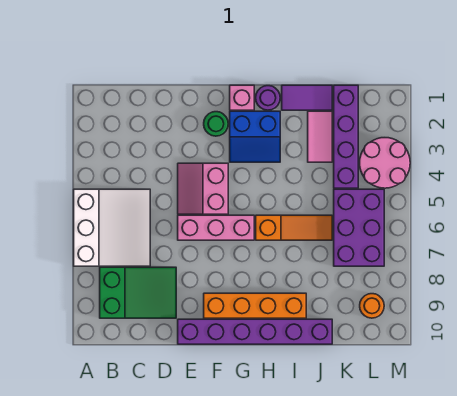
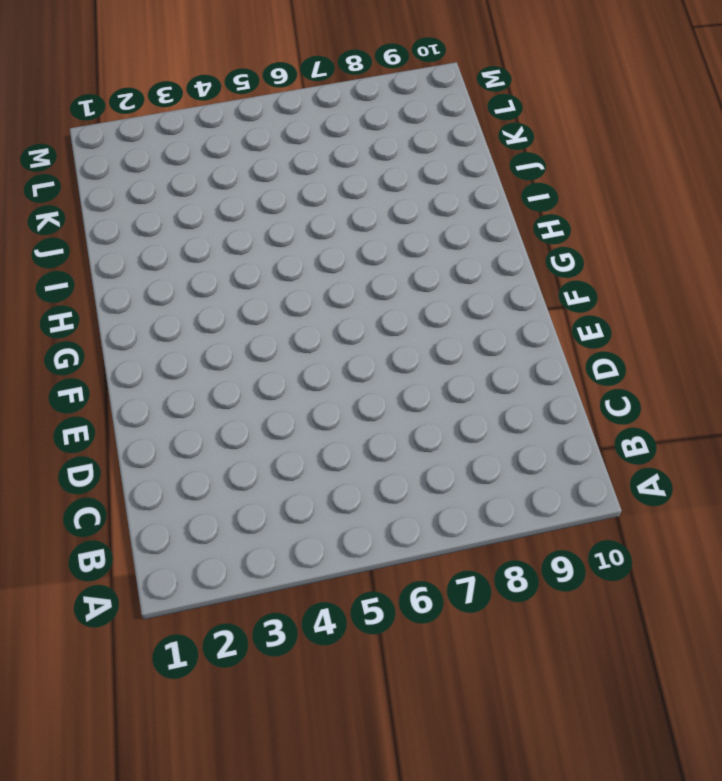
none -> white slope A5:C7 level 1 top A
none -> green slope B8:D9 level 1 top B
none -> pink slope E4:F5 level 1 top F

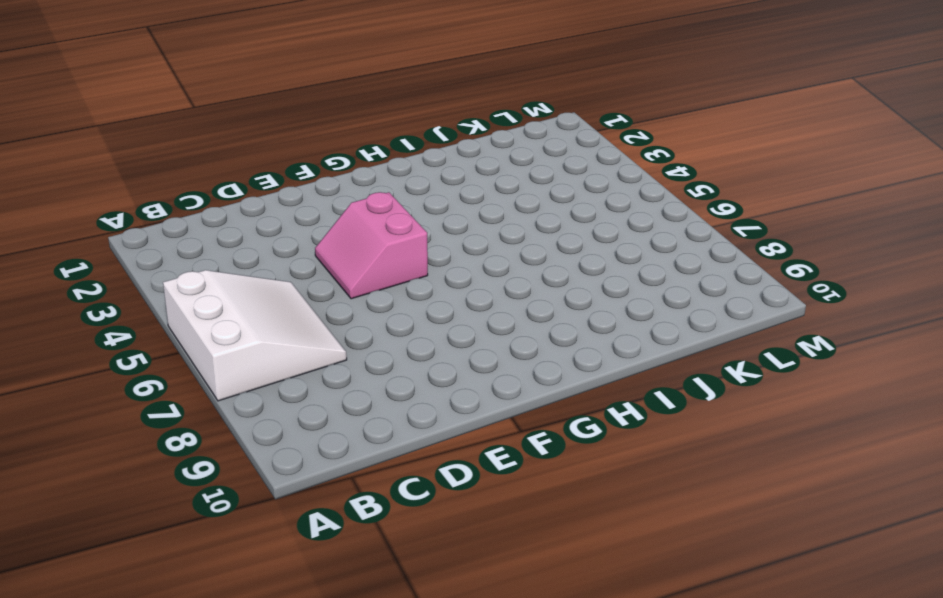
none -> green slope B8:D9 level 1 top B
none -> pink brick E6:G6 level 1
none -> purple brick E10:J10 level 1

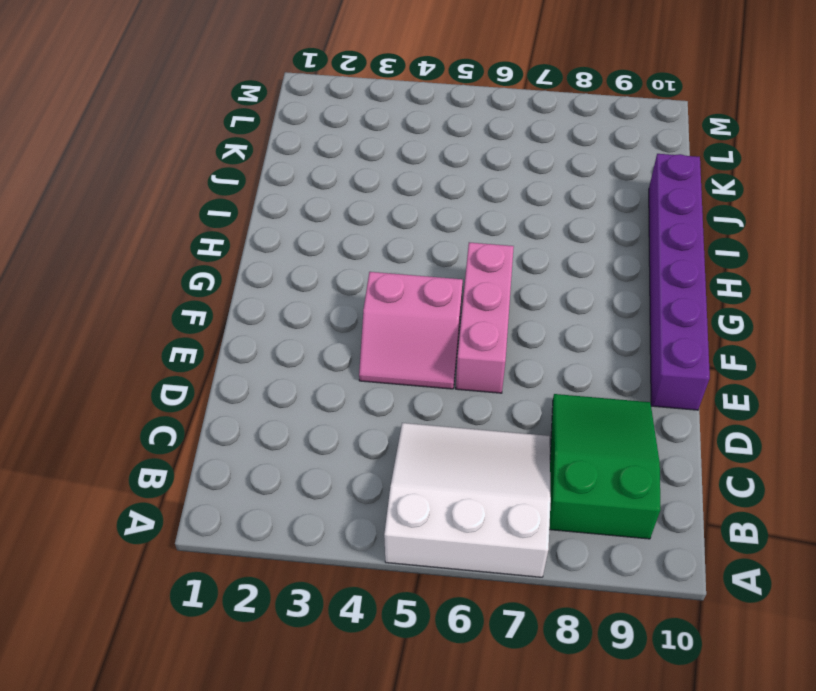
none -> green round brick F2 level 1
none -> orange brick F9:I9 level 1
none -> pink brick G1 level 1

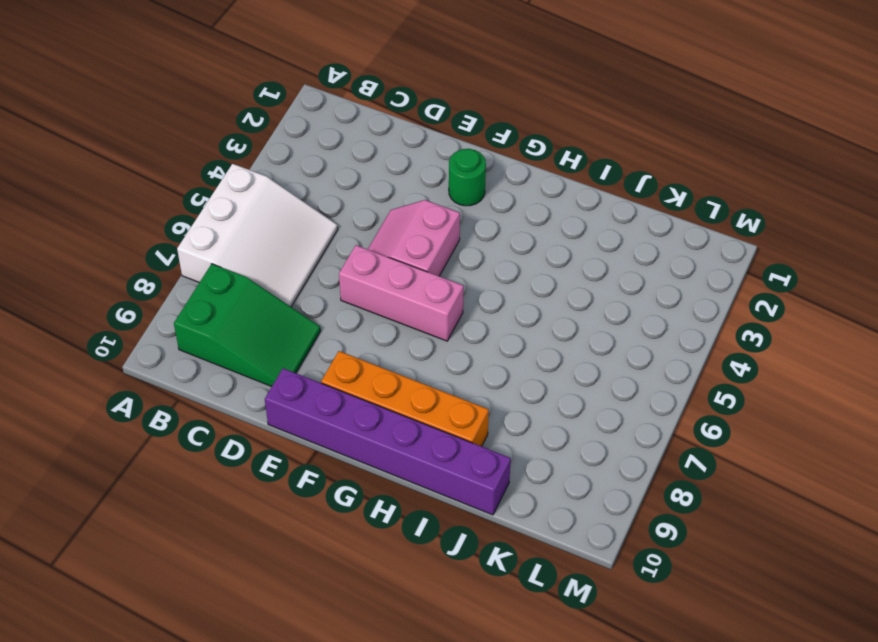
none -> pink brick G1 level 1
none -> blue slope G2:H3 level 1 top 2
none -> purple round brick H1 level 1

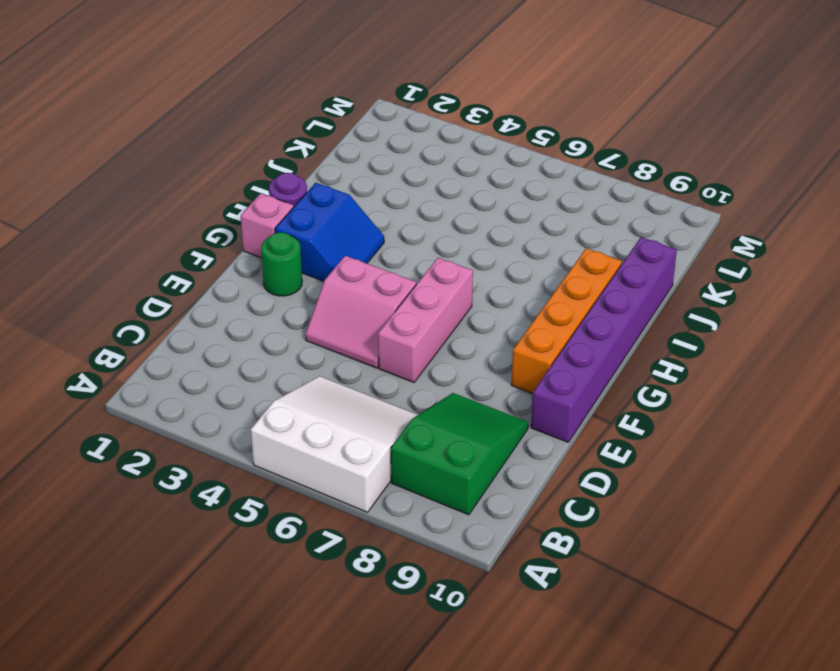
none -> orange slope H6:J6 level 1 top H
none -> purple tile I1:J1 level 1
none -> pink tile J2:J3 level 1

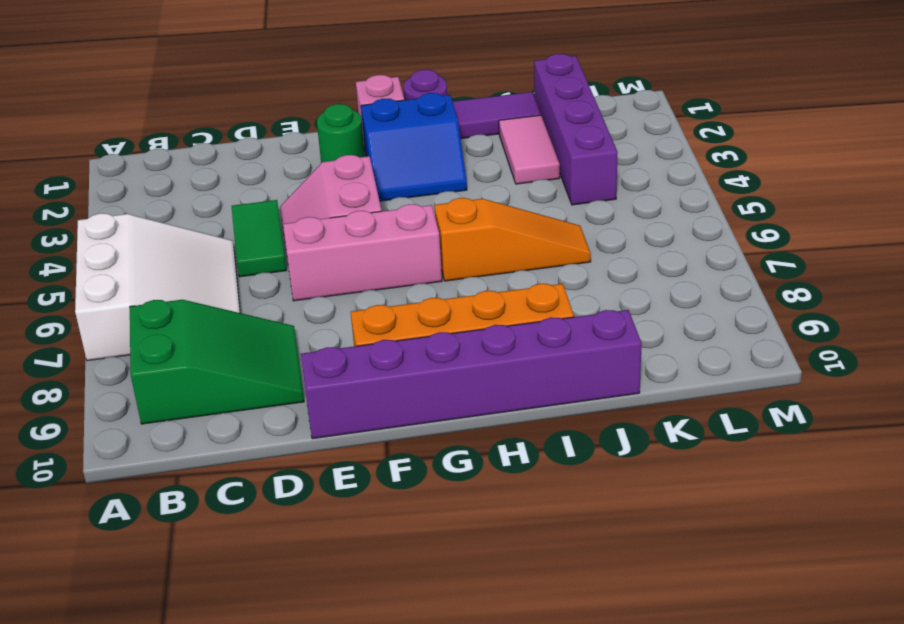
green tile D4:D5 level 1 -> none
none -> purple brick K5:L7 level 1
none -> pink round brick L3:M4 level 1
none -> orange round brick L9 level 1

